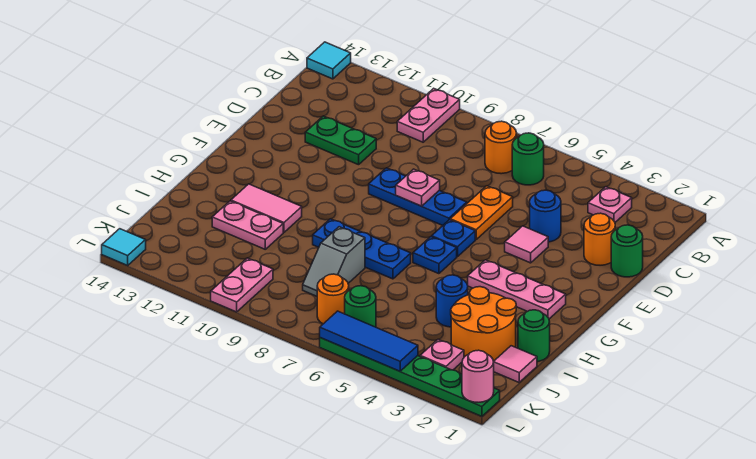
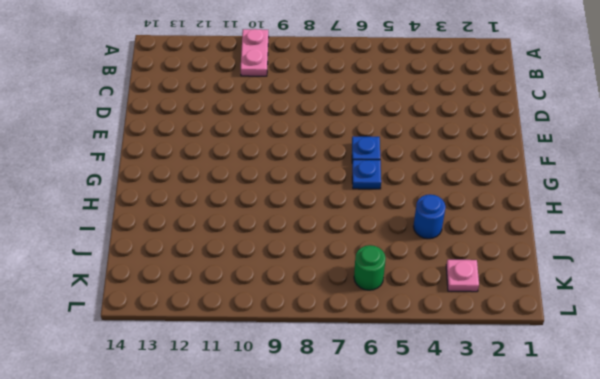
none -> cyan tile A14 level 1
none -> pink plate B3 level 1
none -> green round brick B6 level 1
none -> orange round brick B7 level 1

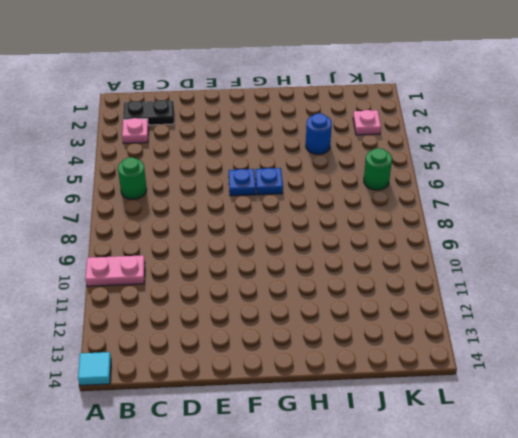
black plate B2:C2 level 1 -> none
none -> orange round brick B7 level 1
none -> green round brick D1 level 1
none -> orange round brick D2 level 1
none -> blue round brick D4 level 1

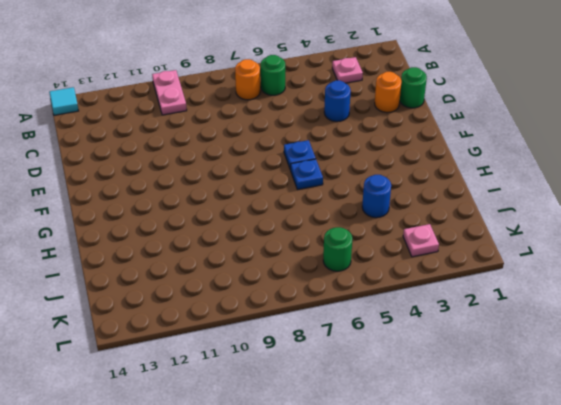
none -> orange plate D6:E6 level 1
none -> green plate D11:D12 level 1
none -> pink tile E4 level 1
none -> blue plate E7:E9 level 1

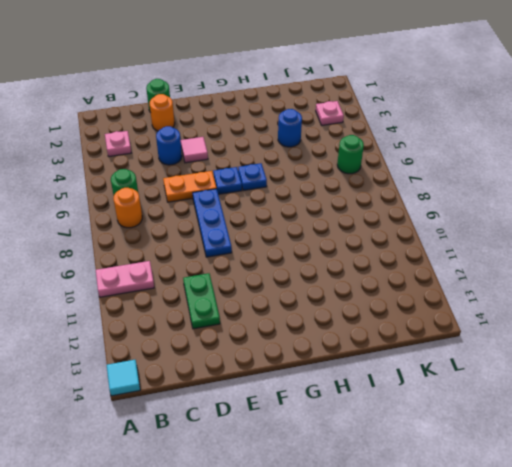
none -> pink plate G2:G4 level 1
none -> blue plate H7:H9 level 1
none -> pink tile H11:H12 level 1
none -> green round brick I1 level 1

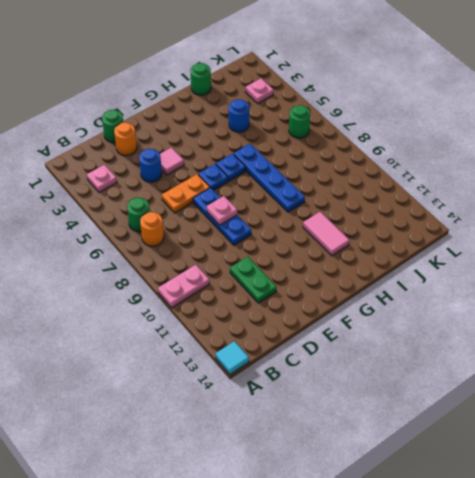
blue plate H6:H9 level 1 -> blue plate H7:H9 level 1
none -> pink plate G2:G4 level 1
none -> orange round brick I2:J3 level 1
none -> grey slope I8:J8 level 1 top I
none -> pink plate I11:I12 level 1

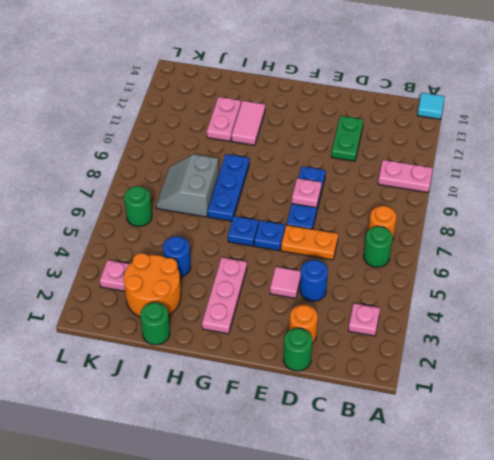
grey slope I7:J8 level 1 top I -> grey slope I8:J8 level 1 top I
none -> pink tile J1 level 1
none -> orange round brick K7 level 1
none -> pink plate K10:L10 level 1
none -> green plate L1:L6 level 1

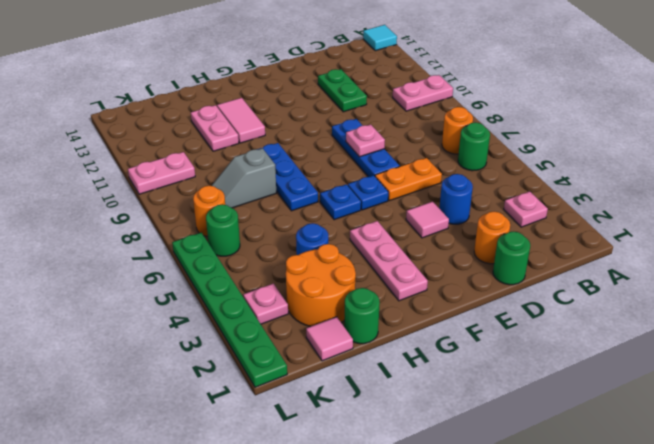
none -> cyan tile L14 level 1
none -> pink round brick L1 level 2
none -> blue tile L4:L6 level 2

